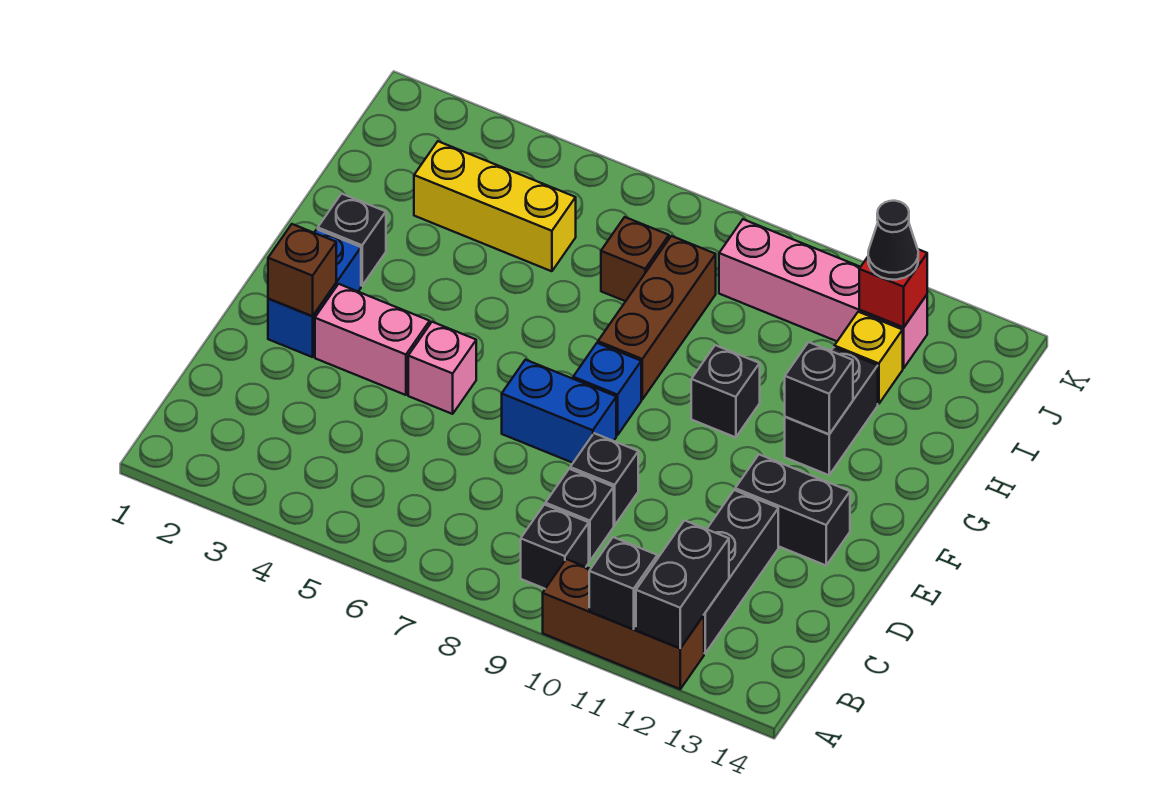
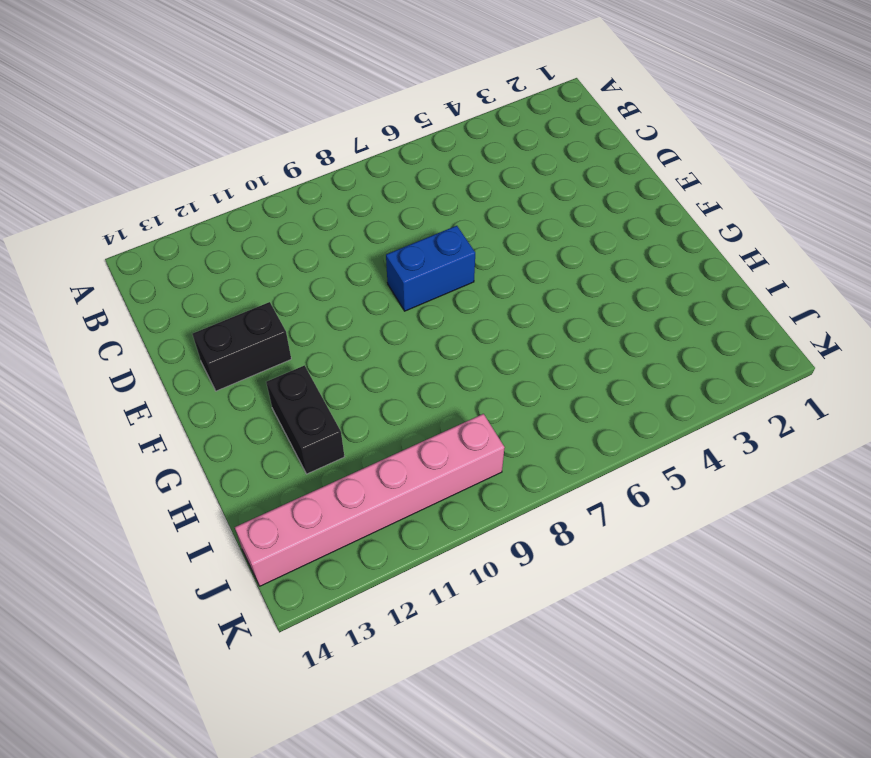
pink brick J9:J14 level 1 -> pink brick J9:J12 level 1
none -> brown brick A10:A12 level 1
none -> black brick B9 level 1
none -> black brick B12:D12 level 1

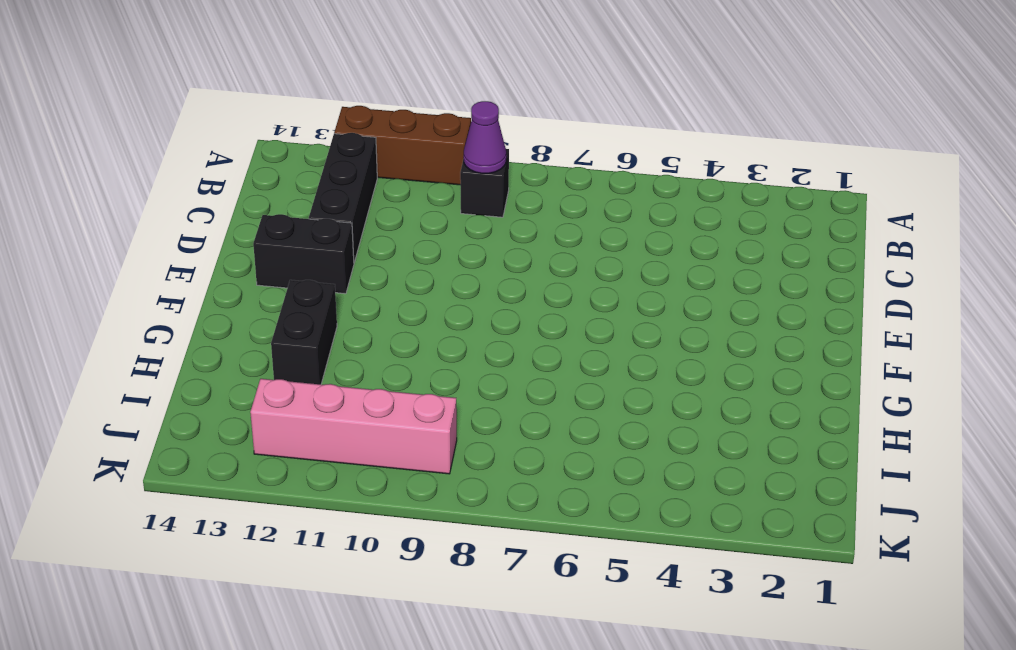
purple cone B9 level 2 -> none
none -> black brick C9 level 1
none -> black brick D9 level 1
none -> blue brick E2:F2 level 1

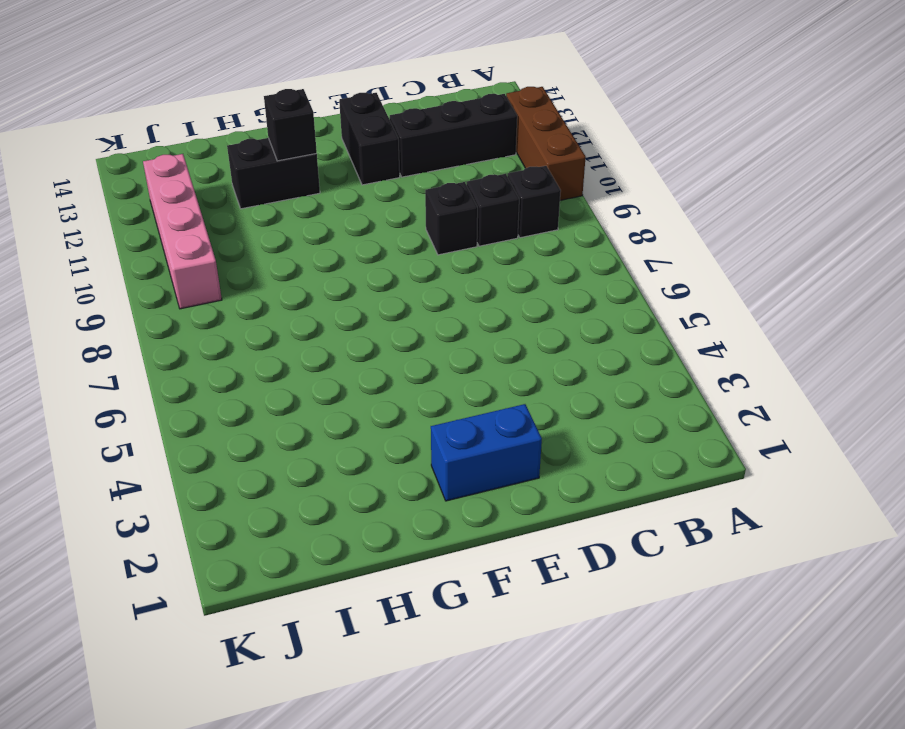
none -> pink brick E3:E4 level 1
none -> pink brick E5 level 1
none -> blue brick E7:E8 level 1

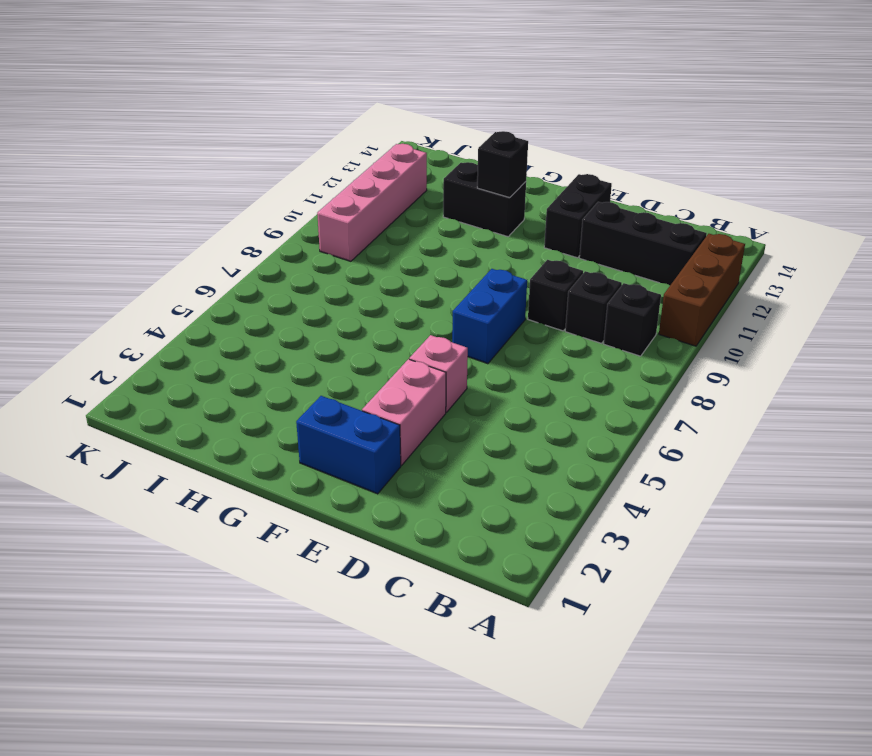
none -> blue brick F8 level 1
none -> black brick G2 level 1
none -> brown brick G8:I8 level 1

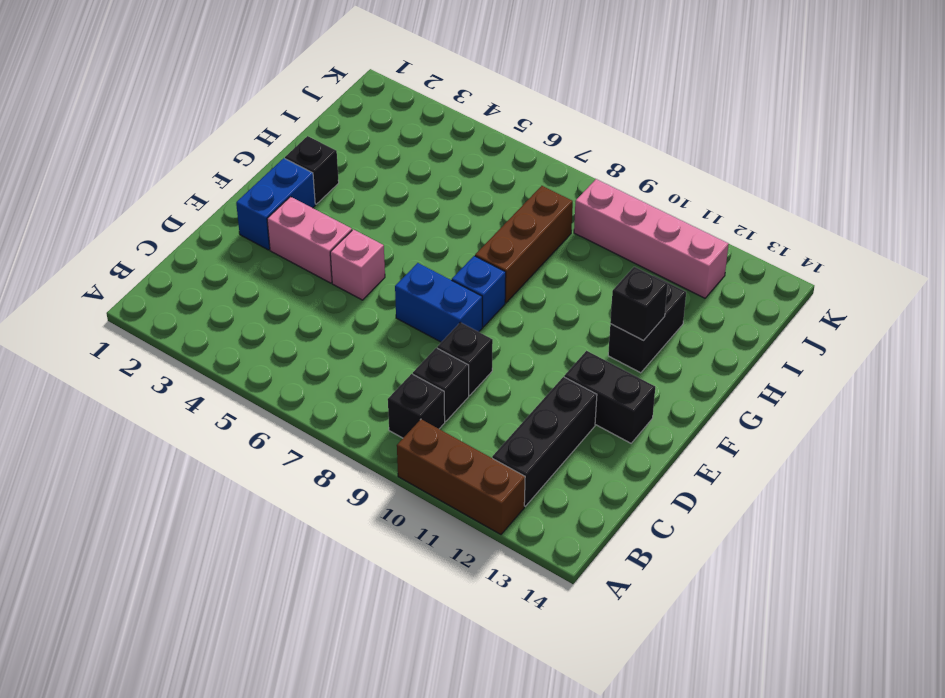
none -> black brick G10 level 1
none -> yellow brick I3:I5 level 1
none -> brown brick I7 level 1

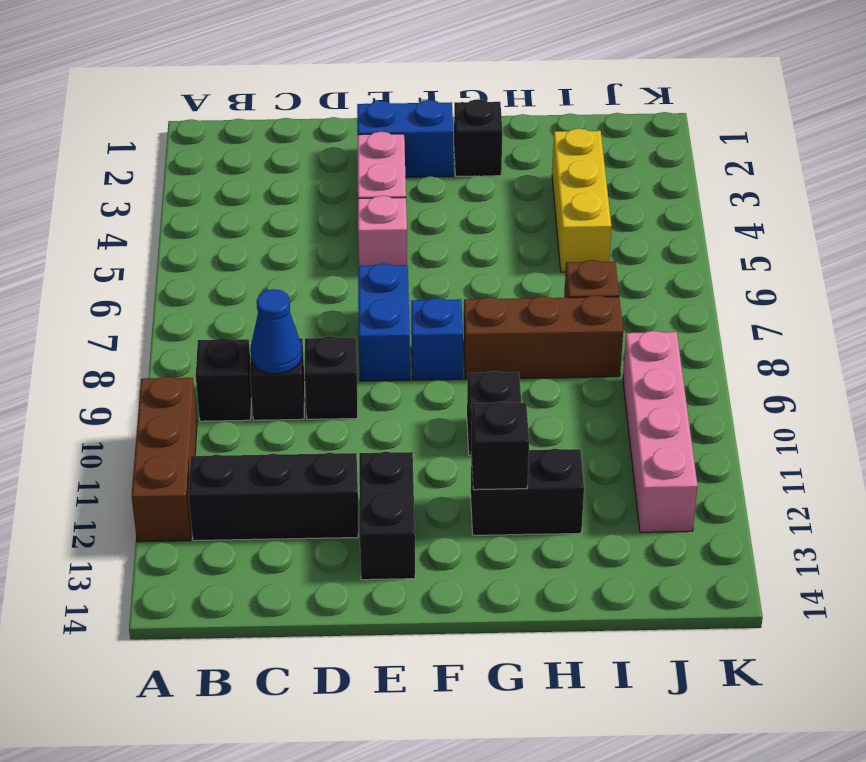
blue cone C9 level 2 -> none
none -> yellow brick I12 level 1
none -> black brick A11 level 2
none -> black brick A12:B12 level 2

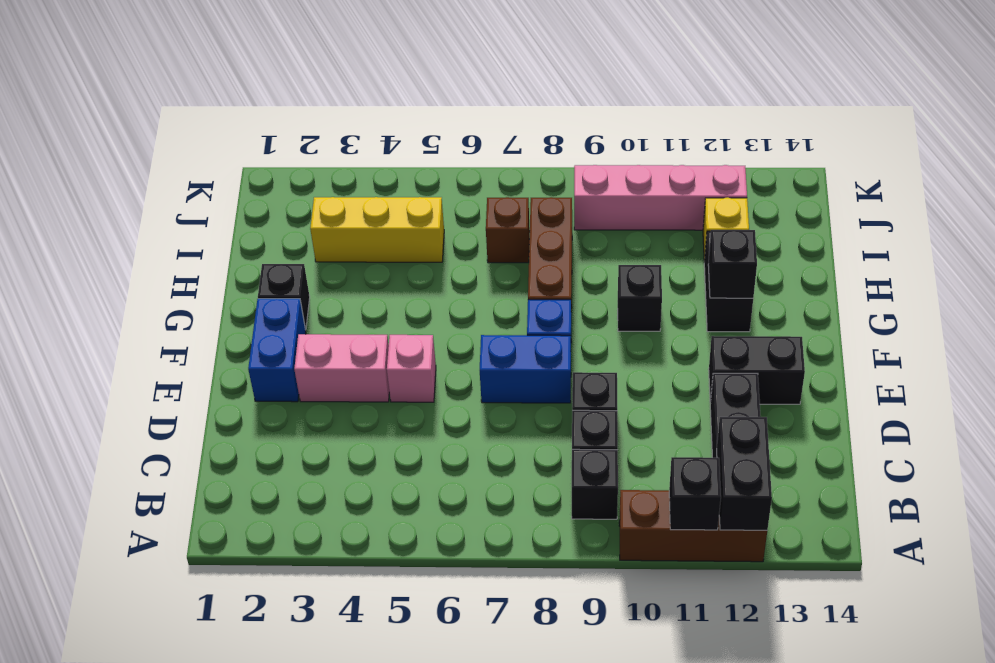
none -> brown brick E2 level 2
none -> red brick J12 level 2
none -> black cone J12 level 3

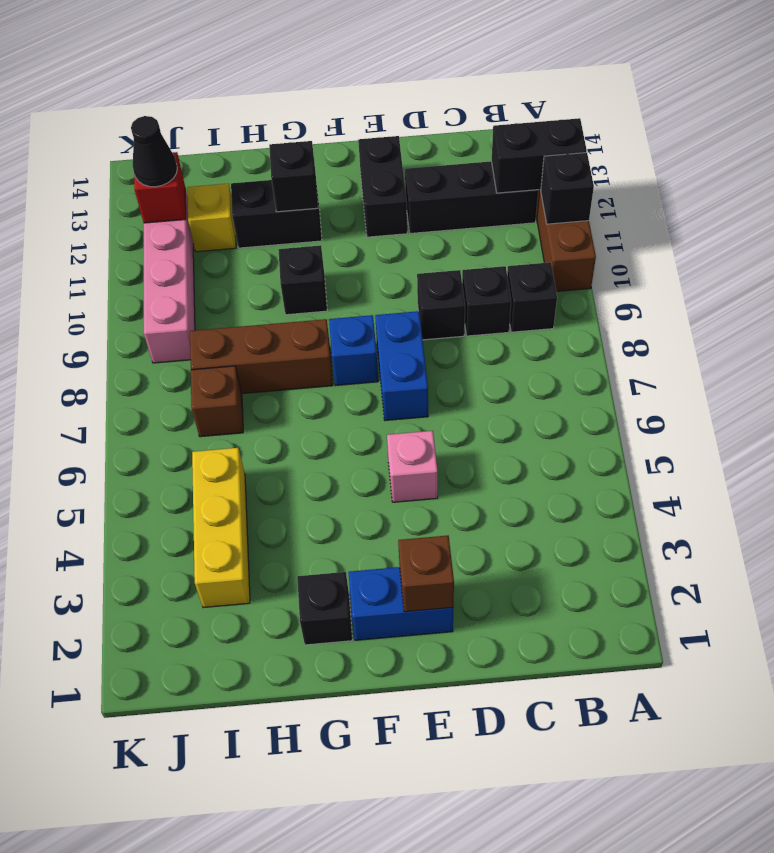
none -> pink brick E3:E4 level 1

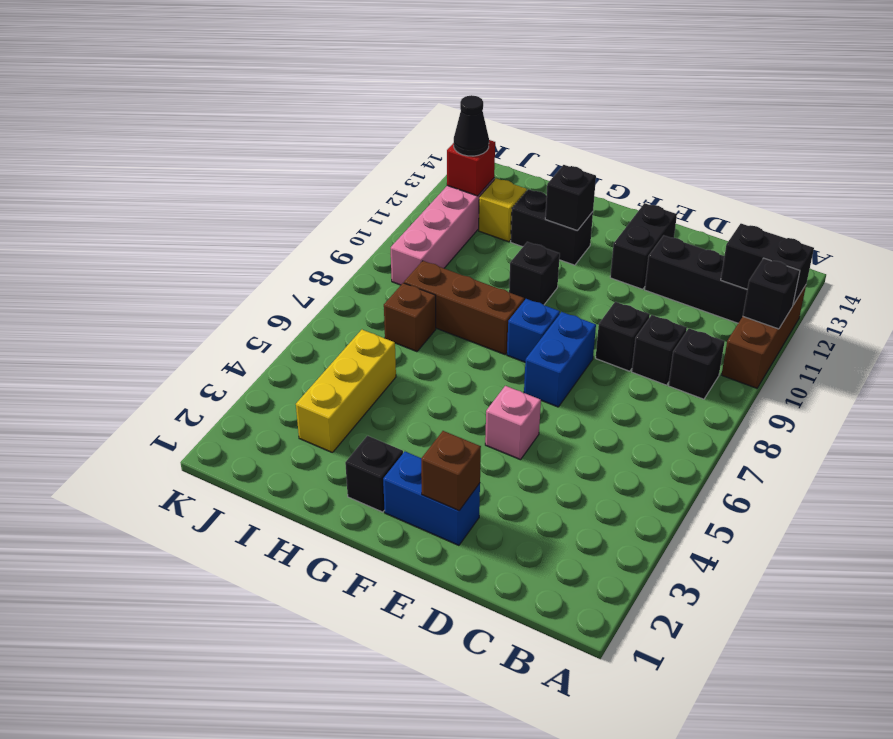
none -> pink brick E3:E4 level 1

